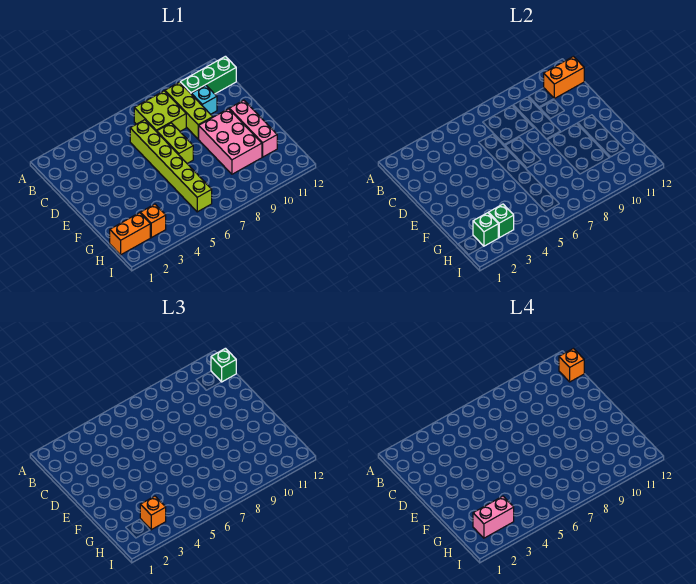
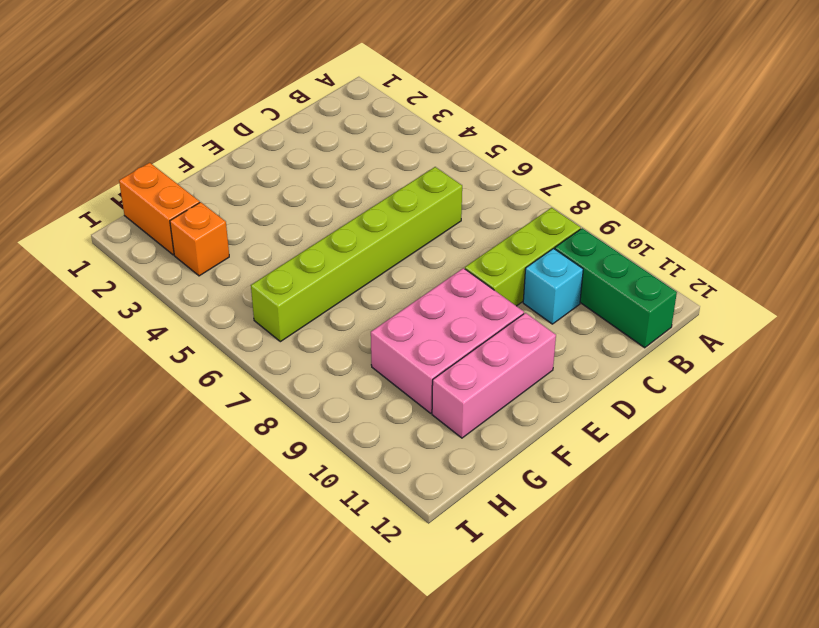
none -> lime brick B7:C8 level 1
none -> lime brick D7:E7 level 1
none -> orange brick B11:B12 level 2

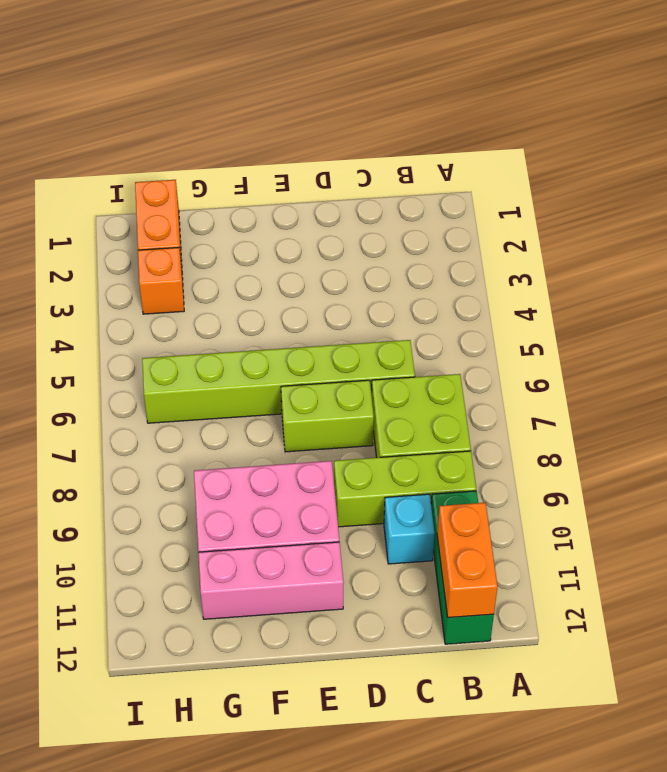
none -> green brick H2 level 2
none -> green brick H3 level 2
none -> green brick B12 level 3

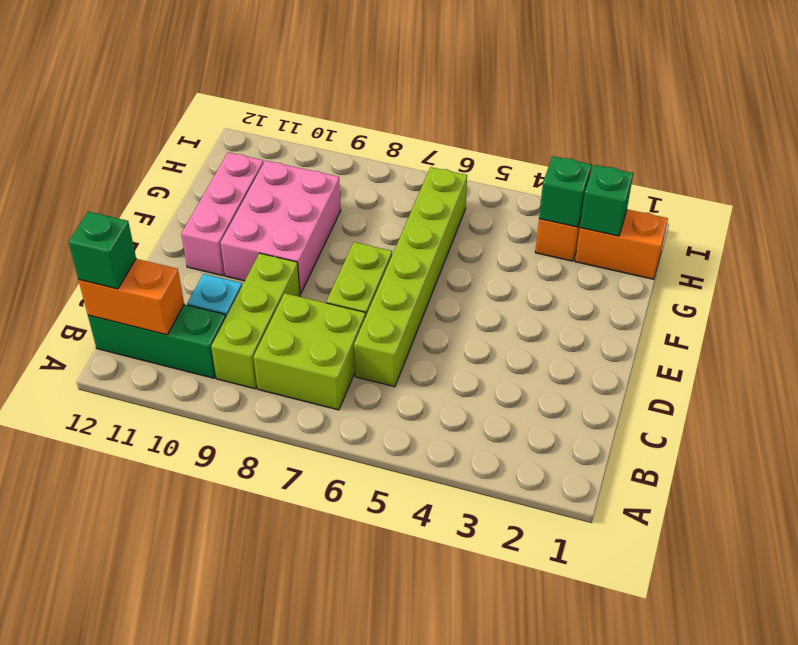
none -> orange brick H3 level 3
none -> orange brick B12 level 4
none -> pink brick H2:H3 level 4

